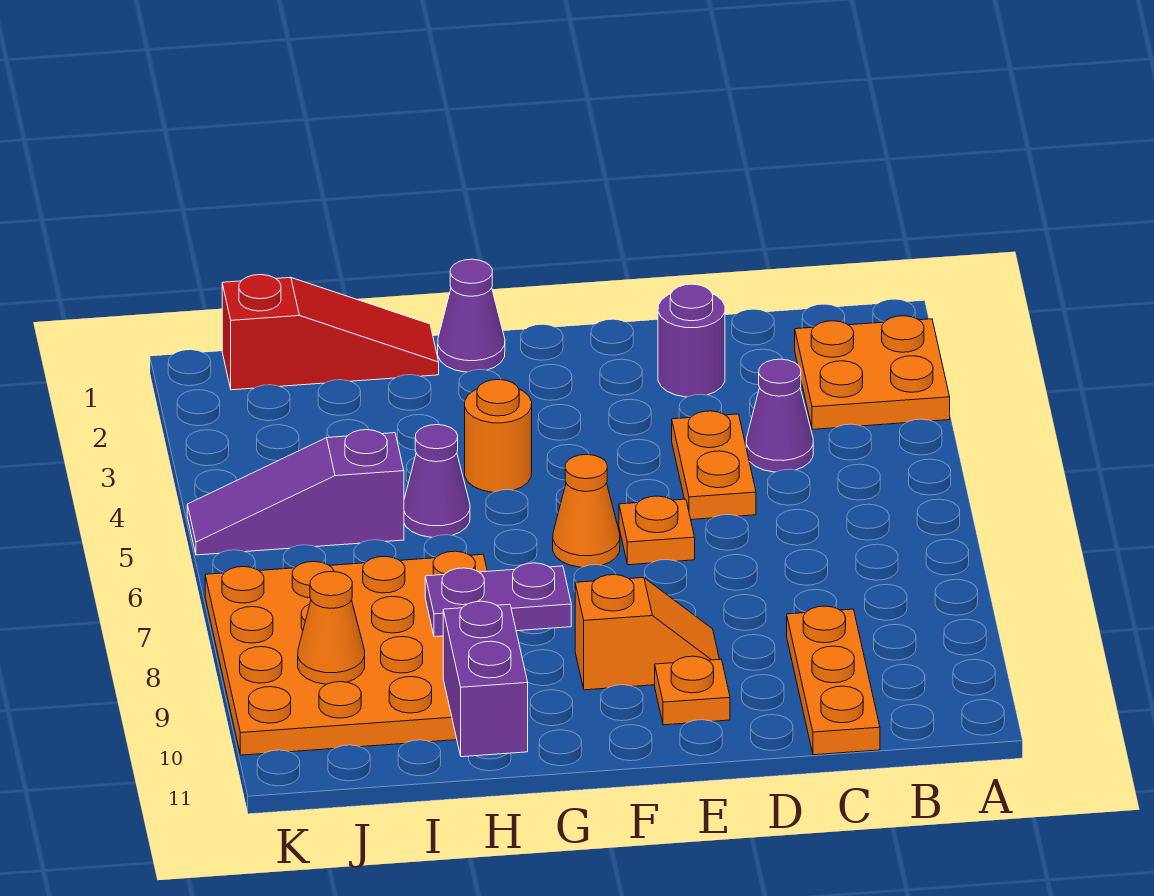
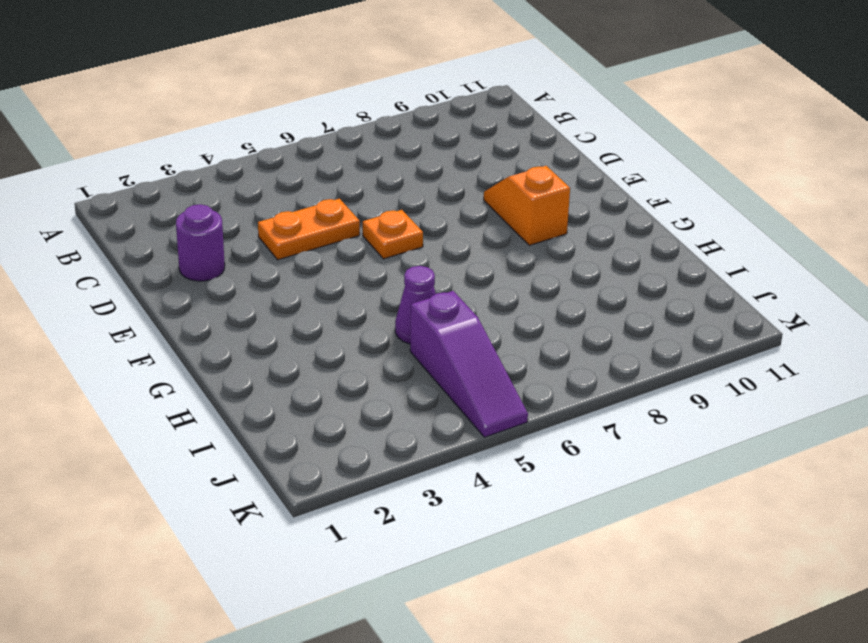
none -> orange plate A2:B3 level 1
none -> purple cone C4 level 1
none -> orange plate C9:C11 level 1

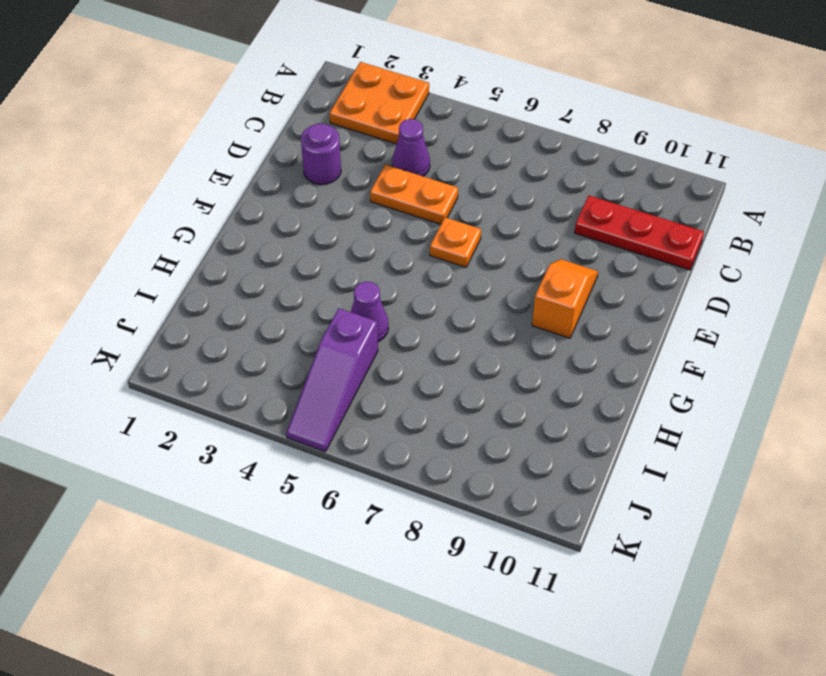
red plate C9:C11 level 1 -> orange plate C9:C11 level 1
none -> orange plate E10 level 1
none -> orange cone F6 level 1
none -> purple cone G1 level 1

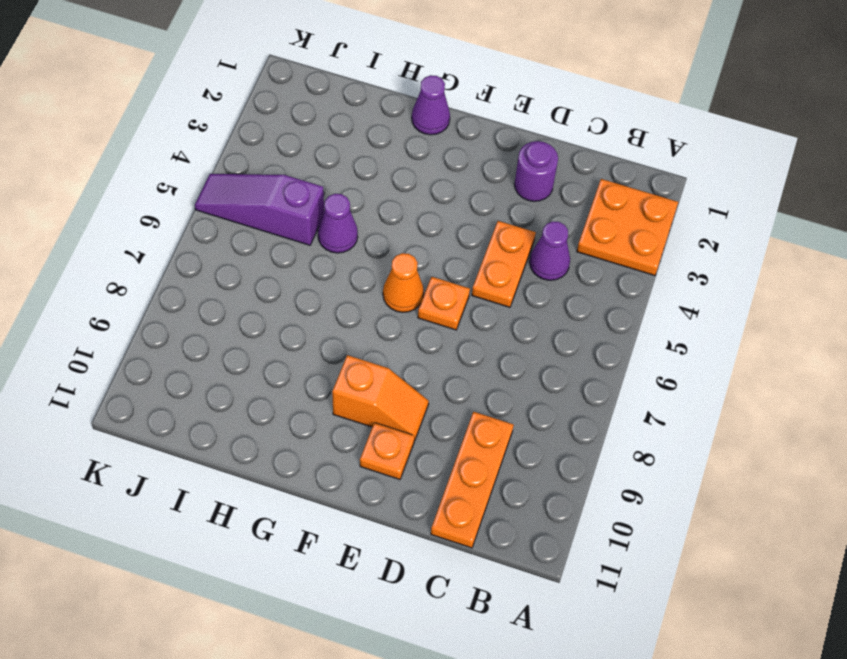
none -> orange round brick G4 level 1
none -> red slope H1:J1 level 1 top J
none -> orange plate H7:K10 level 1

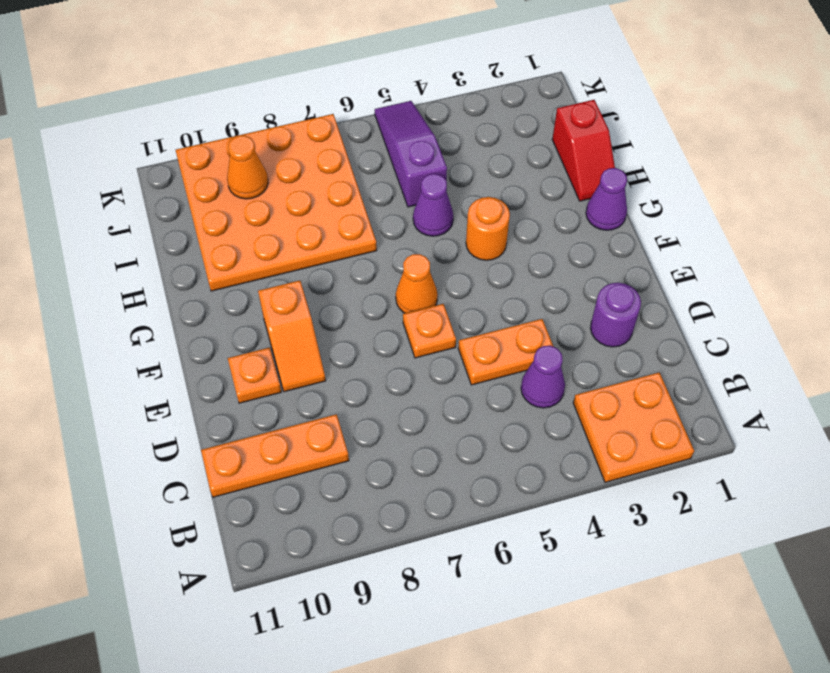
red slope H1:I1 level 1 top I -> red slope H1:J1 level 1 top J
none -> purple plate G8:H8 level 2
none -> purple brick H10:H11 level 2

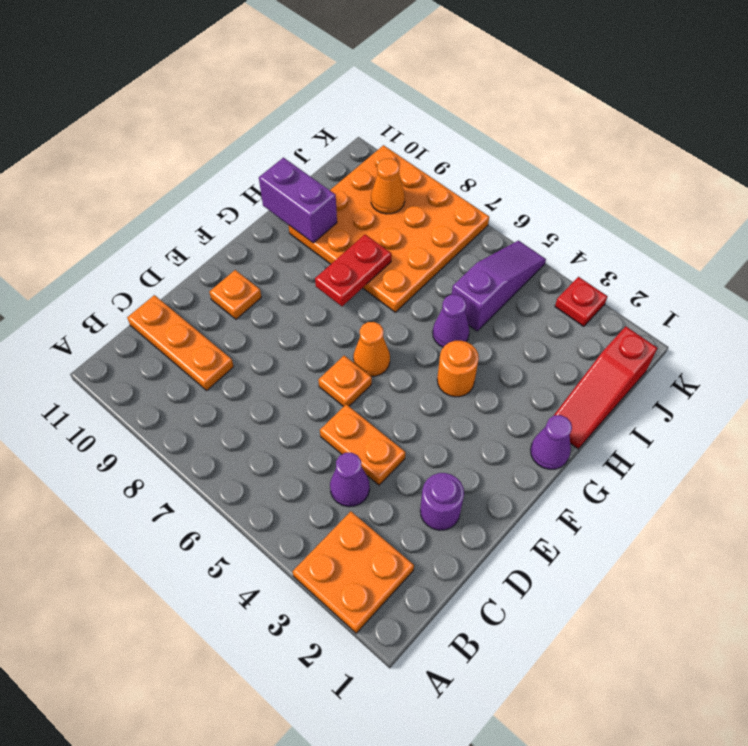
red plate G8:H8 level 2 -> purple plate G8:H8 level 2
red plate K3 level 1 -> none
none -> orange slope E9:F9 level 1 top F

